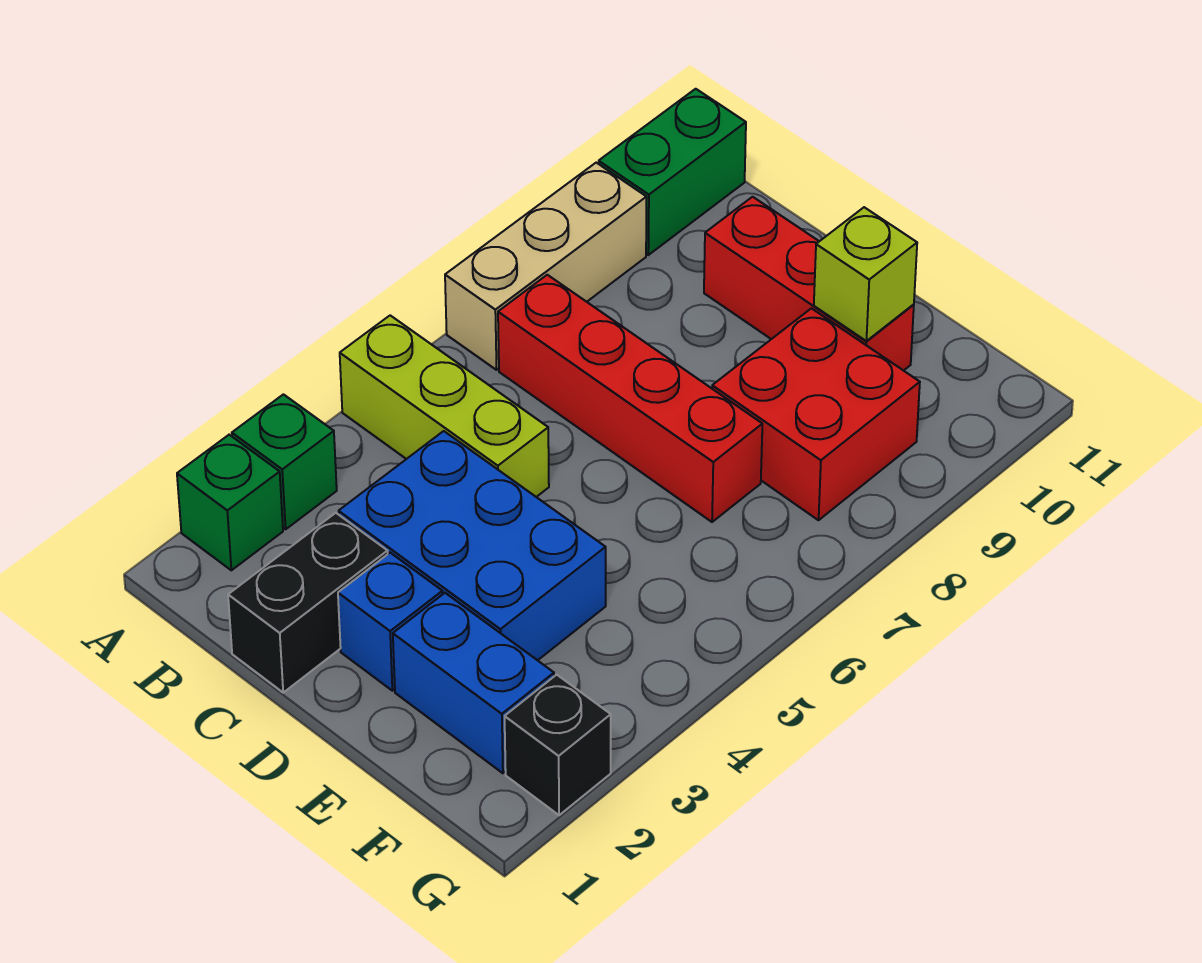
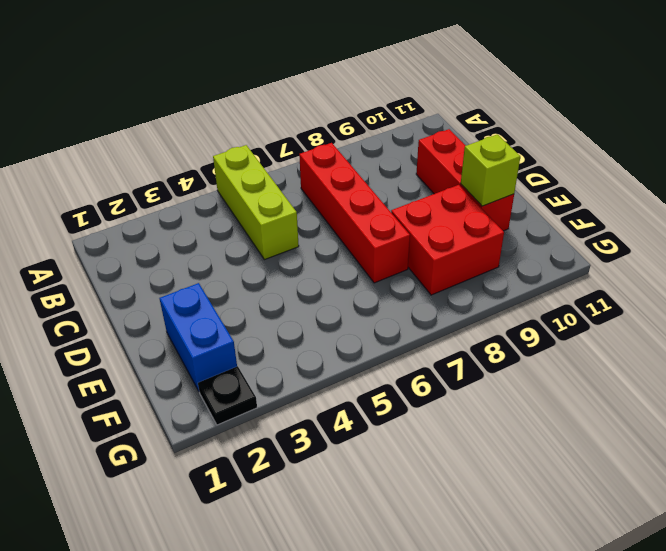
black plate G2 level 1 -> black brick G2 level 1
none -> green brick A2 level 1
none -> green brick A3 level 1
none -> tan brick A7:A9 level 1

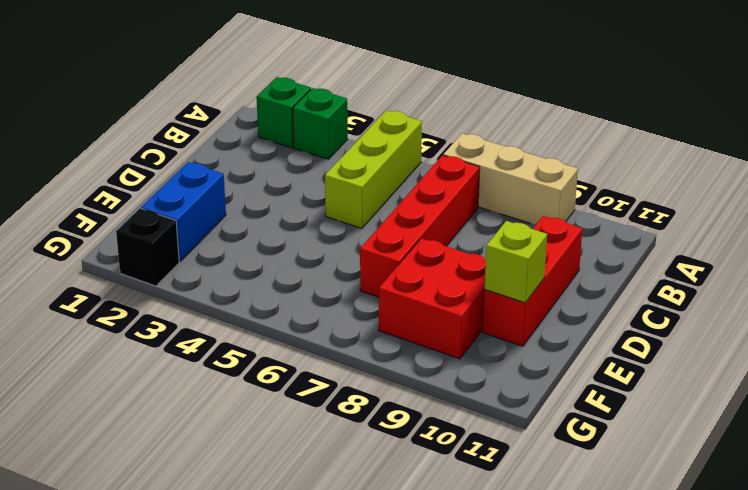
none -> green brick A10:A11 level 1
none -> black brick C1:C2 level 1
none -> blue brick C3:E4 level 1

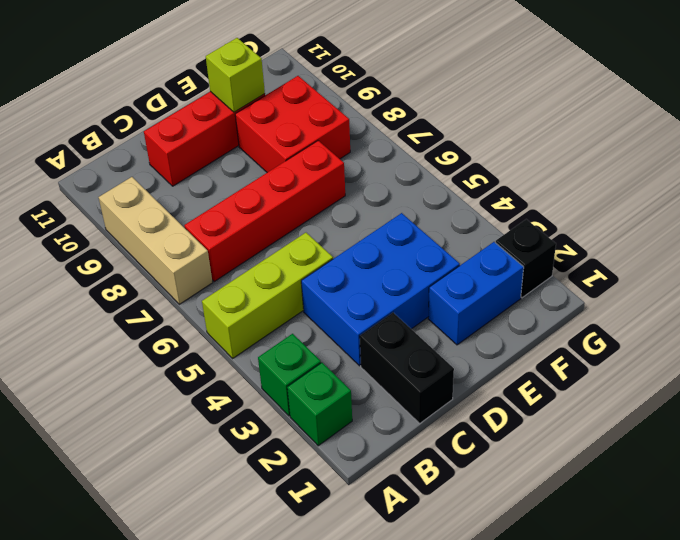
none -> green brick A10:A11 level 1
none -> blue brick D2 level 1

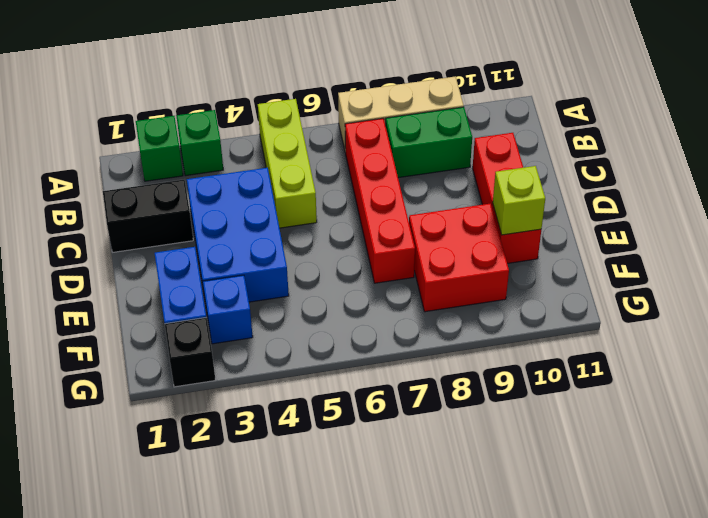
green brick B8:B9 level 1 -> green brick A10:A11 level 1
blue brick F3 level 1 -> blue brick D2 level 1

